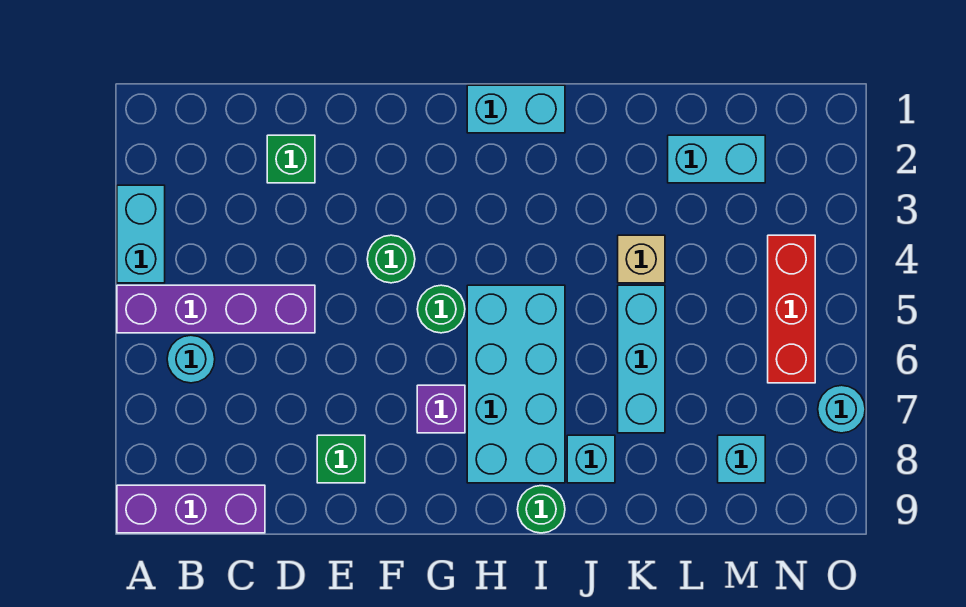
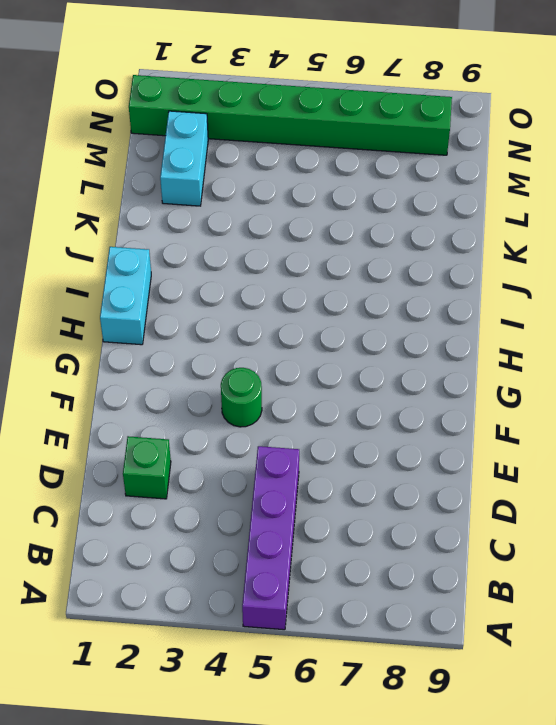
green brick N1:N8 level 1 -> red brick N4:N6 level 1
none -> cyan brick A3:A4 level 1
none -> purple brick A9:C9 level 1
none -> cyan round brick B6 level 1

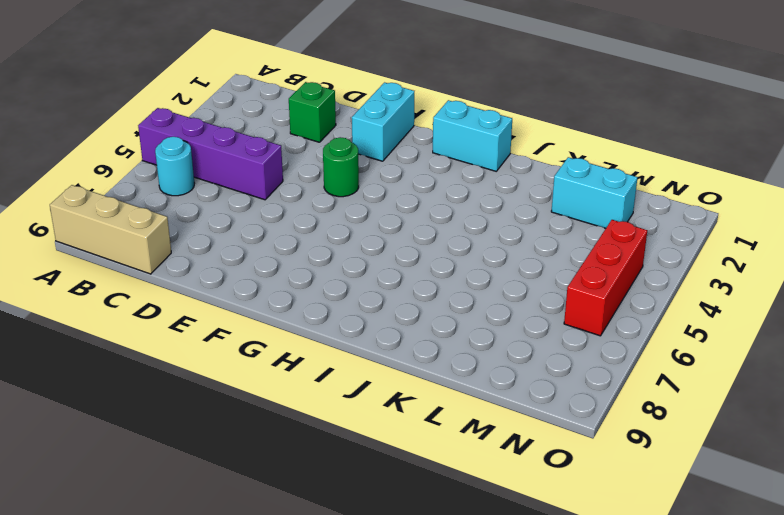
tan brick A9:C9 level 1 -> purple brick A9:C9 level 1
cyan brick F1:F2 level 1 -> cyan brick A3:A4 level 1
none -> green brick E8 level 1
none -> green round brick G5 level 1
none -> purple brick G7 level 1

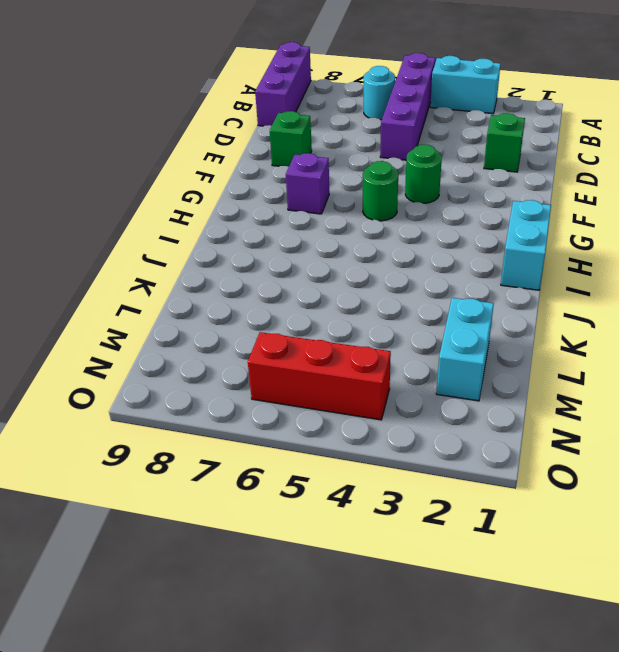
none -> cyan brick H5:I8 level 1
none -> green round brick I9 level 1
none -> cyan brick J8 level 1

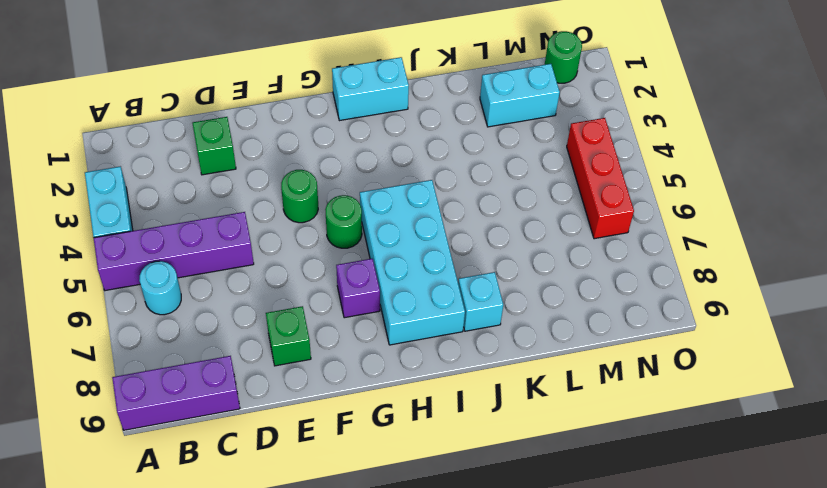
green round brick N1 level 1 -> green round brick I9 level 1
none -> tan brick K4 level 1
none -> cyan brick K5:K7 level 1
none -> cyan brick M8 level 1

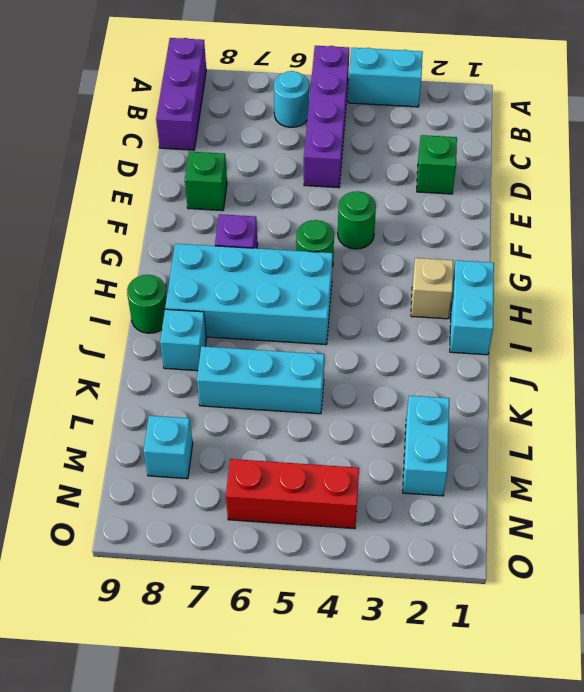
tan brick H2 level 1 -> tan brick K4 level 1
none -> cyan round brick O7 level 1

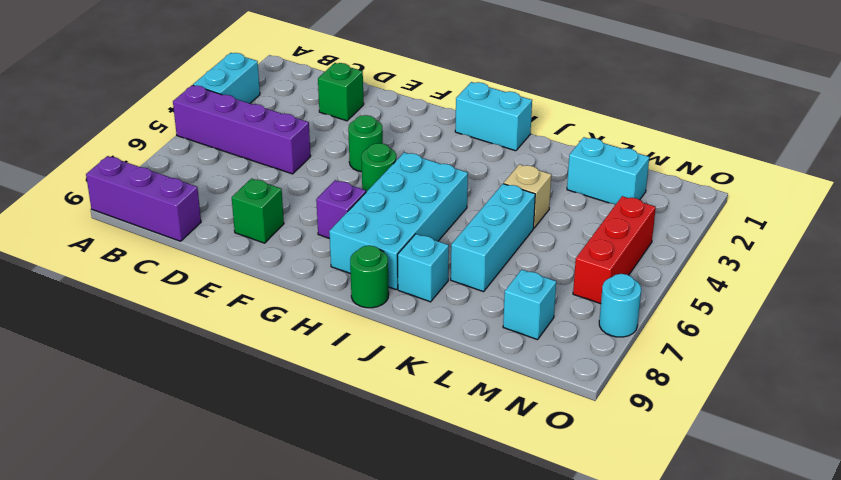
none -> cyan round brick B6 level 1

